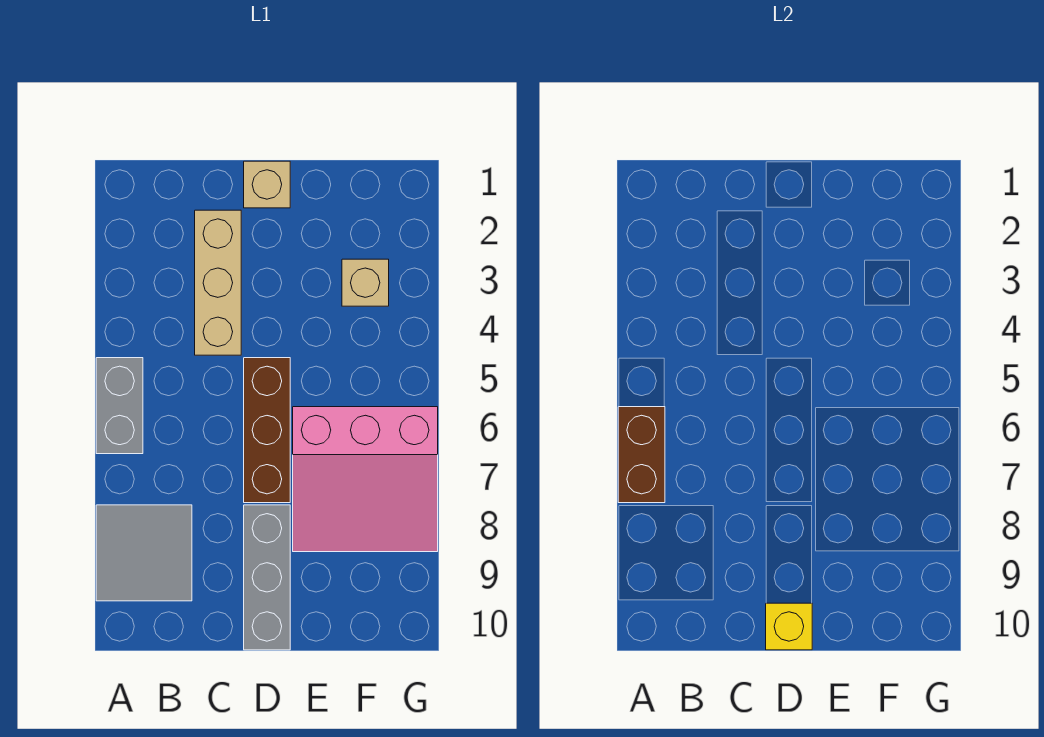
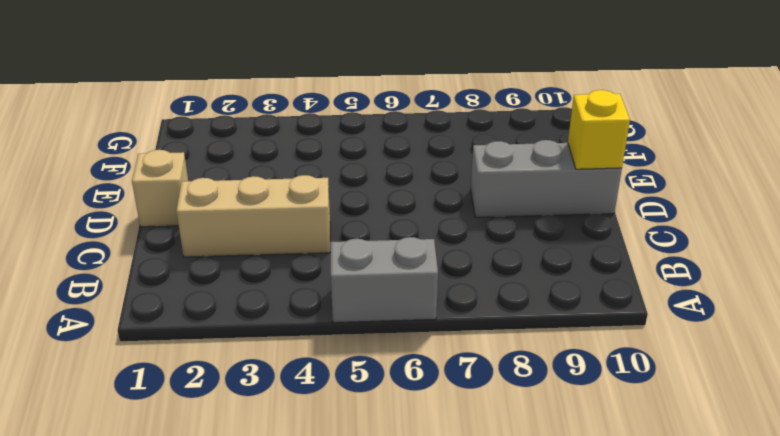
none -> grey tile A8:B9 level 1
none -> brown brick D5:D7 level 1

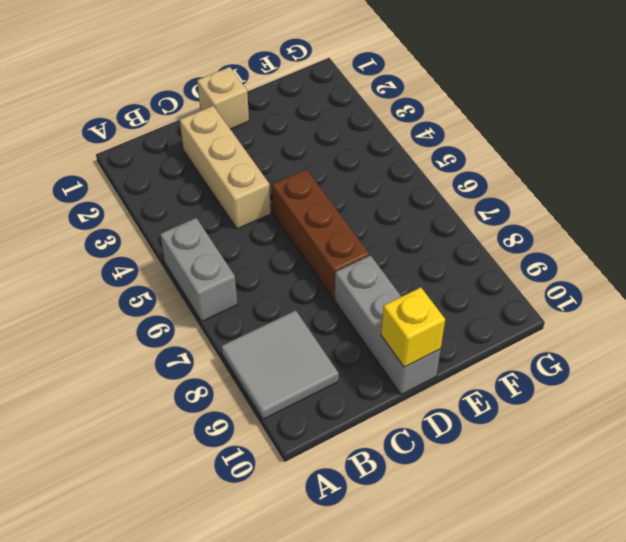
none -> pink slope E6:G8 level 1 top 6
none -> tan brick F3 level 1

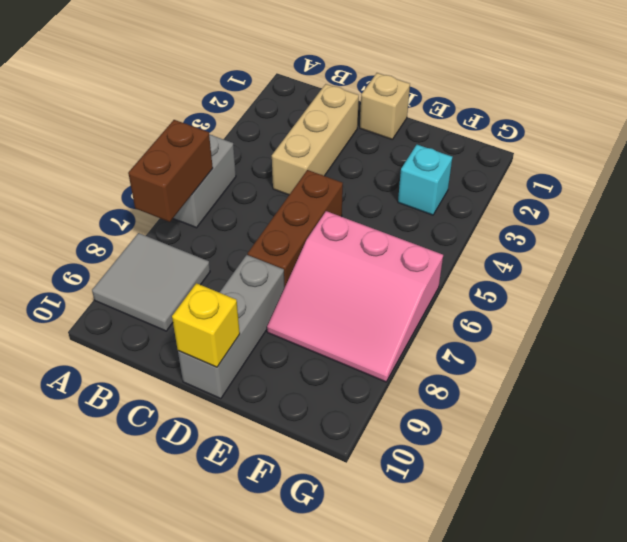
cyan brick F3 level 1 -> tan brick F3 level 1

